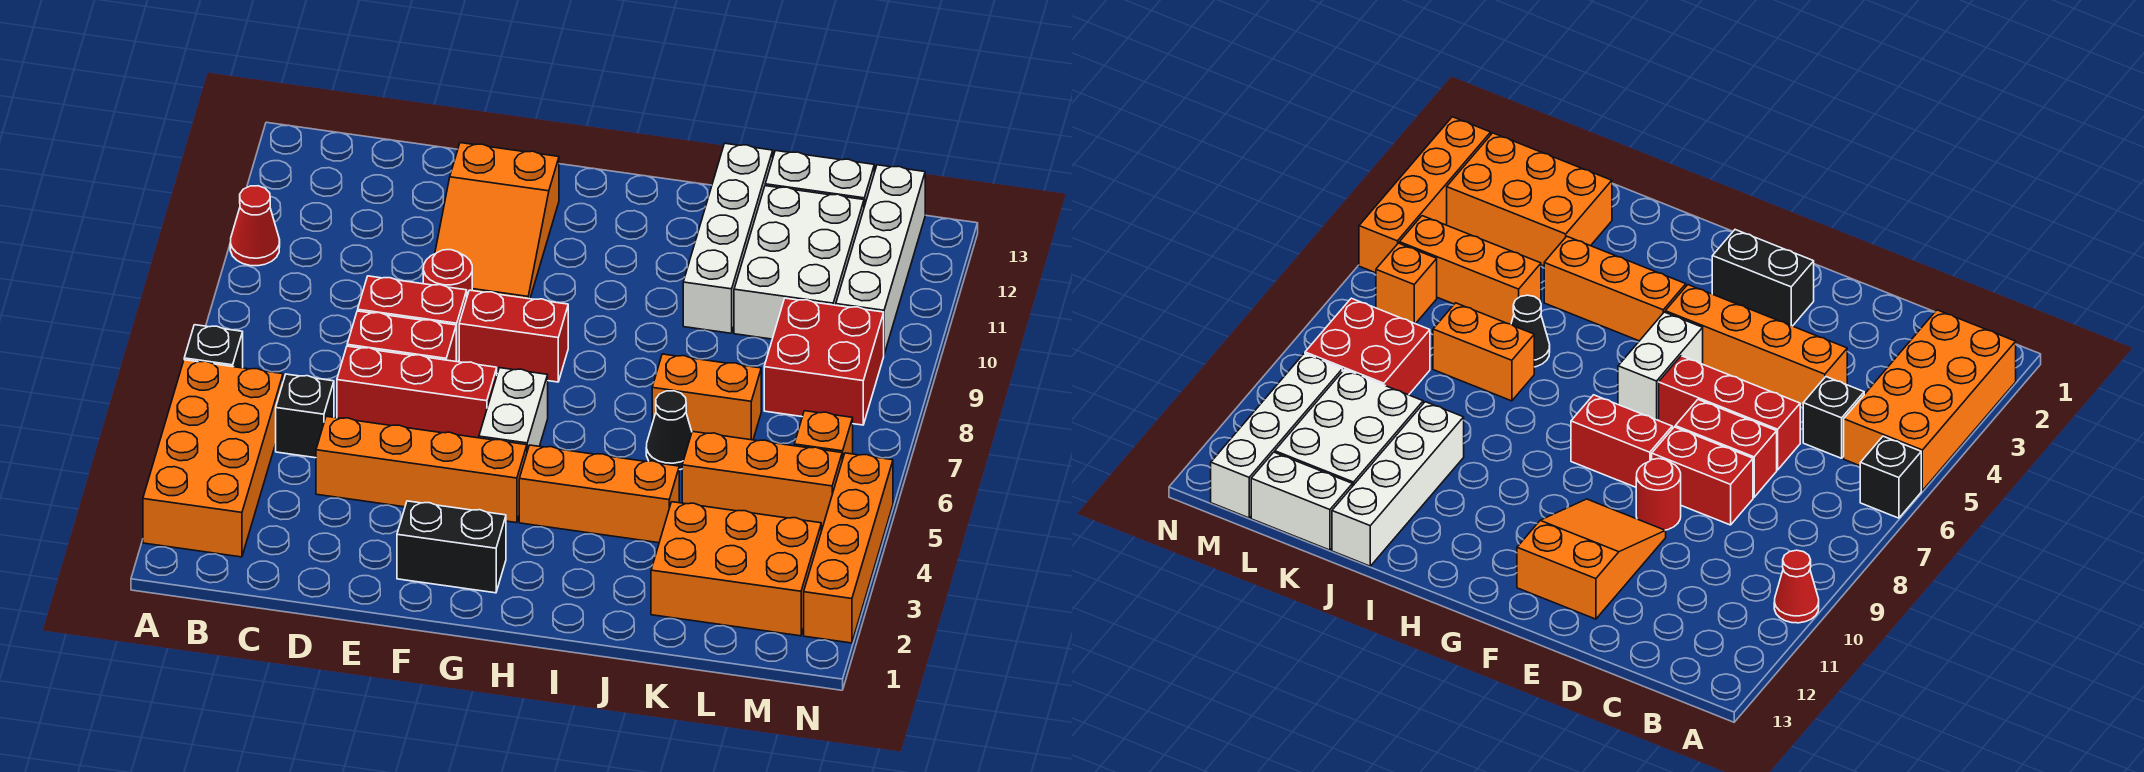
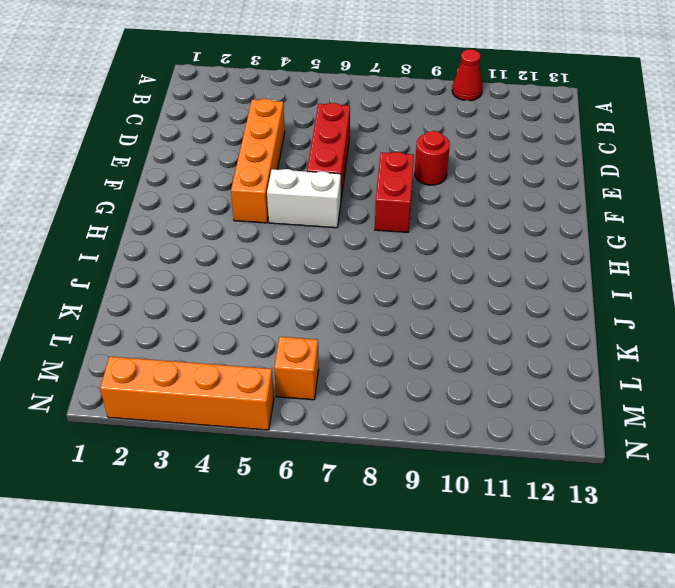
none -> orange brick A2:B5 level 1
none -> black brick A6 level 1
none -> black brick C5 level 1

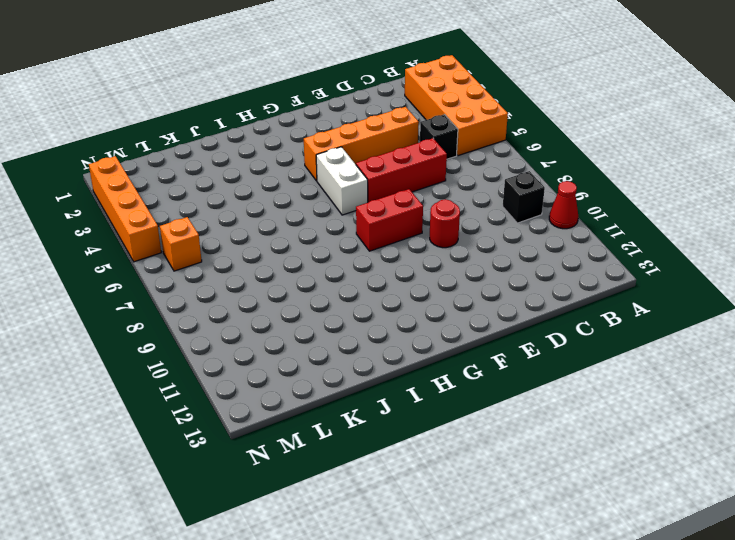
black brick B9 level 1 -> black brick A6 level 1
none -> red brick D7:E7 level 1
none -> red brick D8:E8 level 1
none -> orange slope E10:F12 level 1 top 12

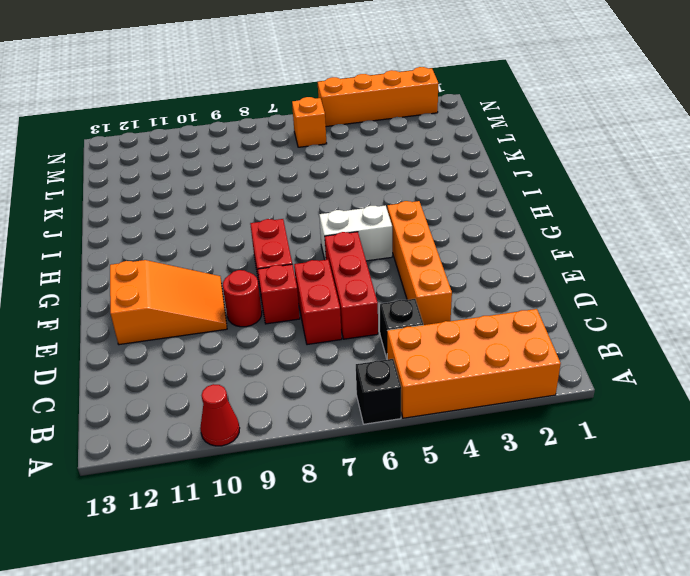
red brick E8 level 1 -> red brick D8:E8 level 1
none -> black brick F2:G2 level 1
none -> orange brick H4:J4 level 1
none -> black cone J6 level 1

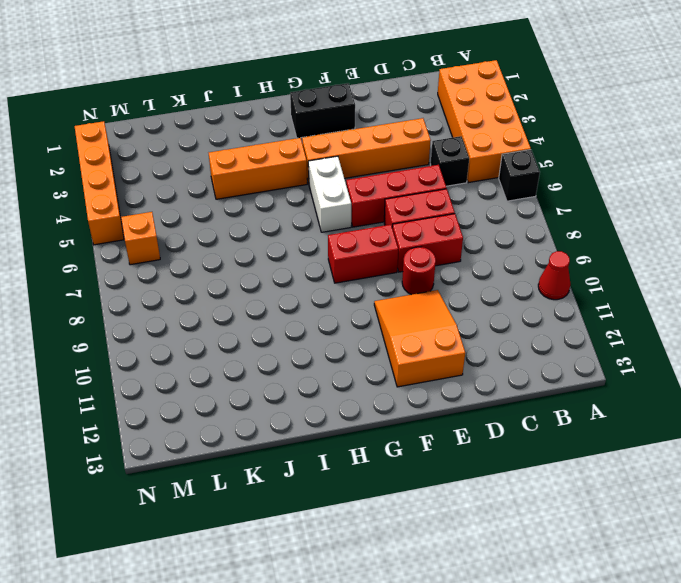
none -> black cone J6 level 1
none -> orange brick J7:K7 level 1
none -> white brick J10:J13 level 1

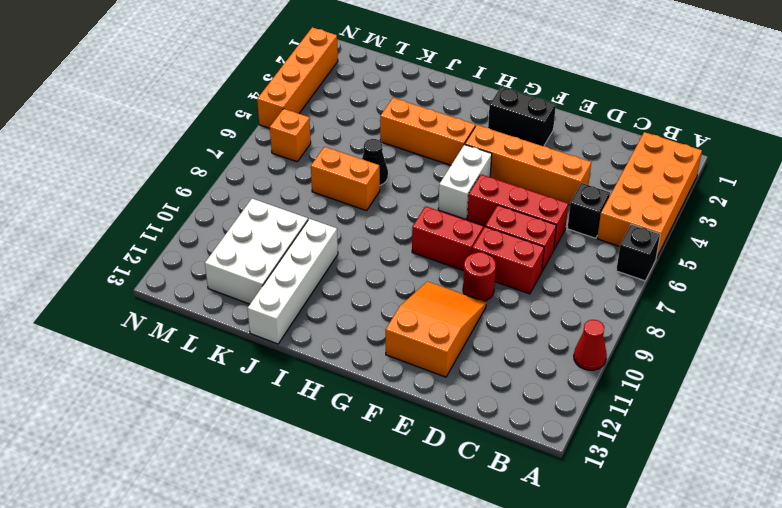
none -> orange brick K2:M3 level 1
none -> orange brick K5:M5 level 1
none -> white brick K13:L13 level 1

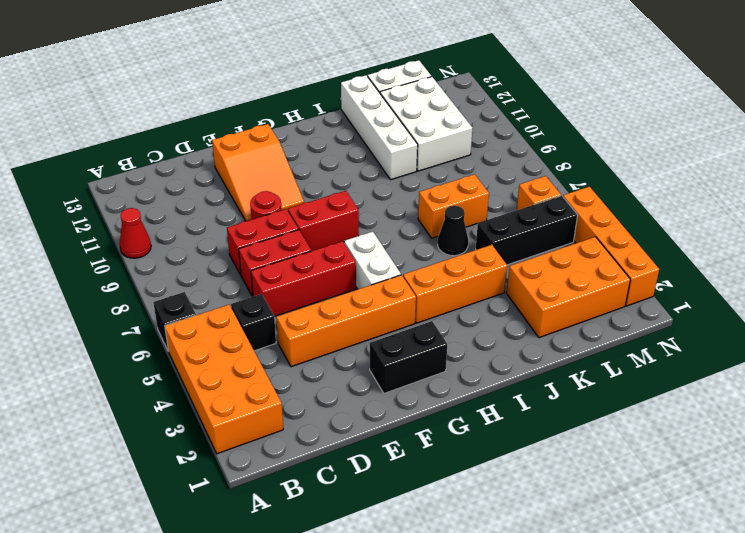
black brick K5:M5 level 1 -> orange brick K5:M5 level 1
none -> red brick L8:M9 level 1
none -> white brick M10:M13 level 1

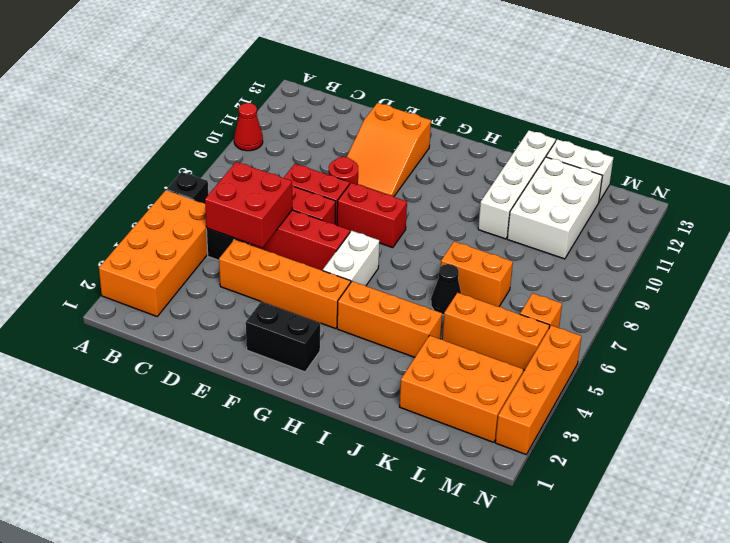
red brick C5:D6 level 2 -> red brick L8:M9 level 1
none -> white brick M10:M13 level 1

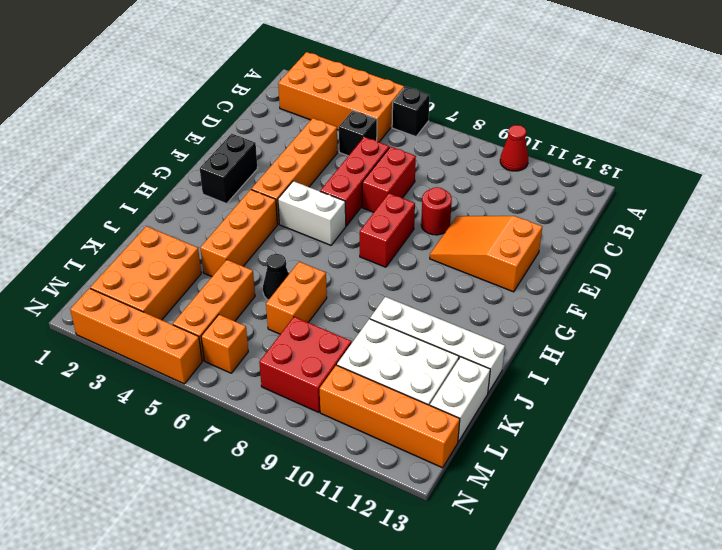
orange brick M10:M13 level 1 -> white brick M10:M13 level 1
none -> red brick D8:E8 level 1

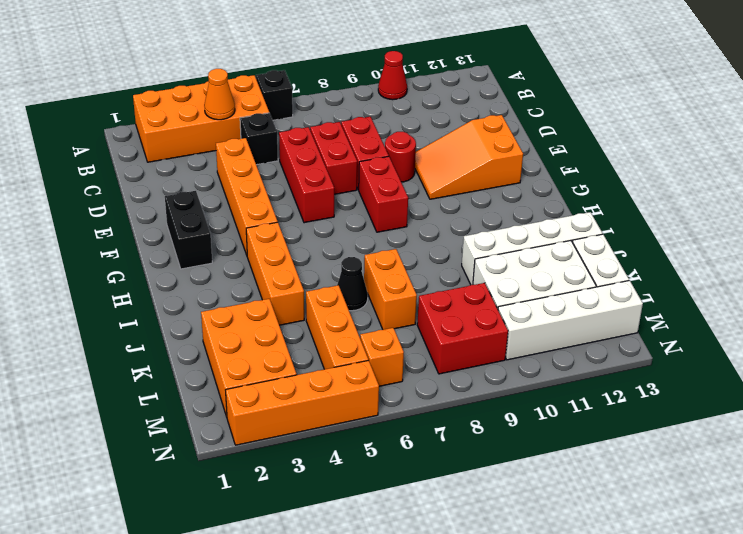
orange cone B4 level 2 -> none
none -> white brick G5:G6 level 1

